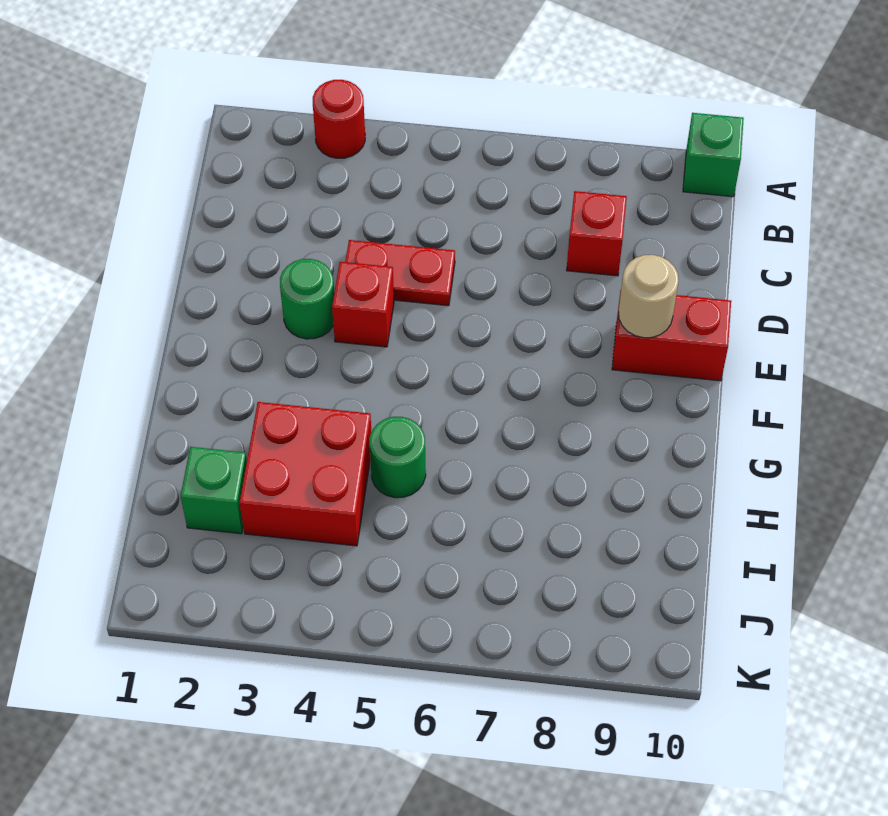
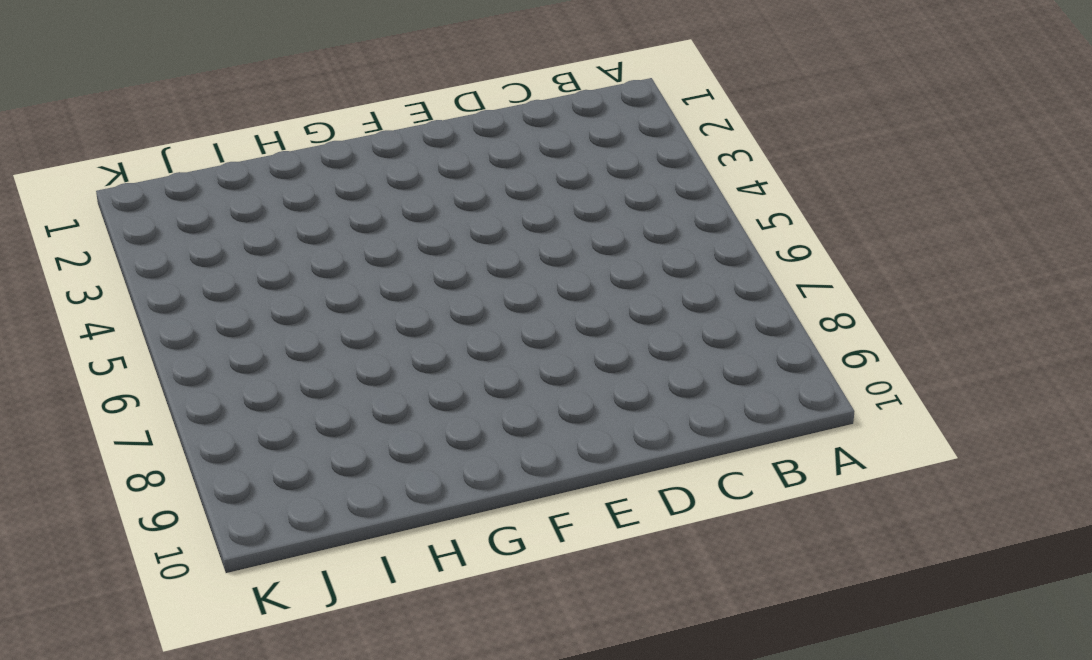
none -> red round brick A3 level 1
none -> green brick A10 level 1

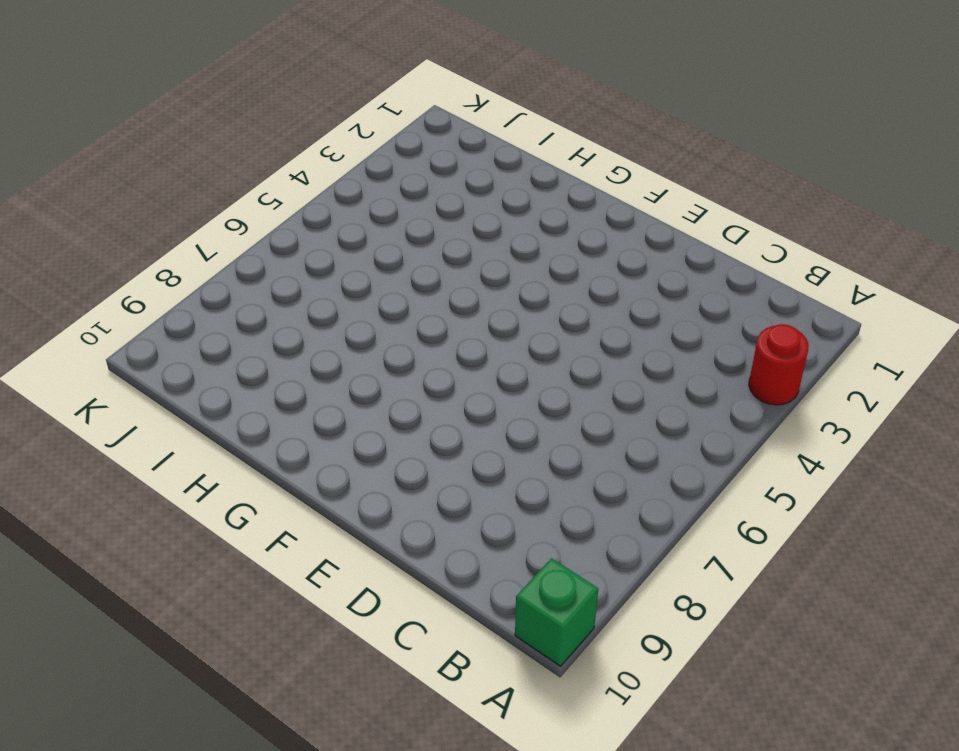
none -> red brick C8 level 1
none -> red plate D4:D5 level 1

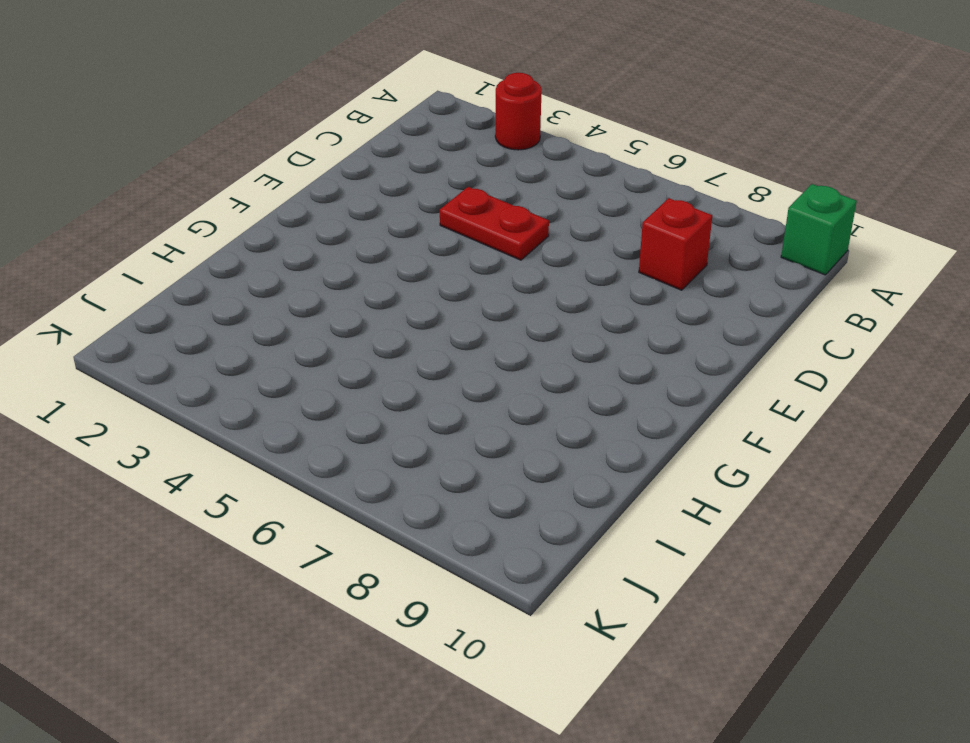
none -> green round brick E3 level 1
none -> red brick E4 level 1

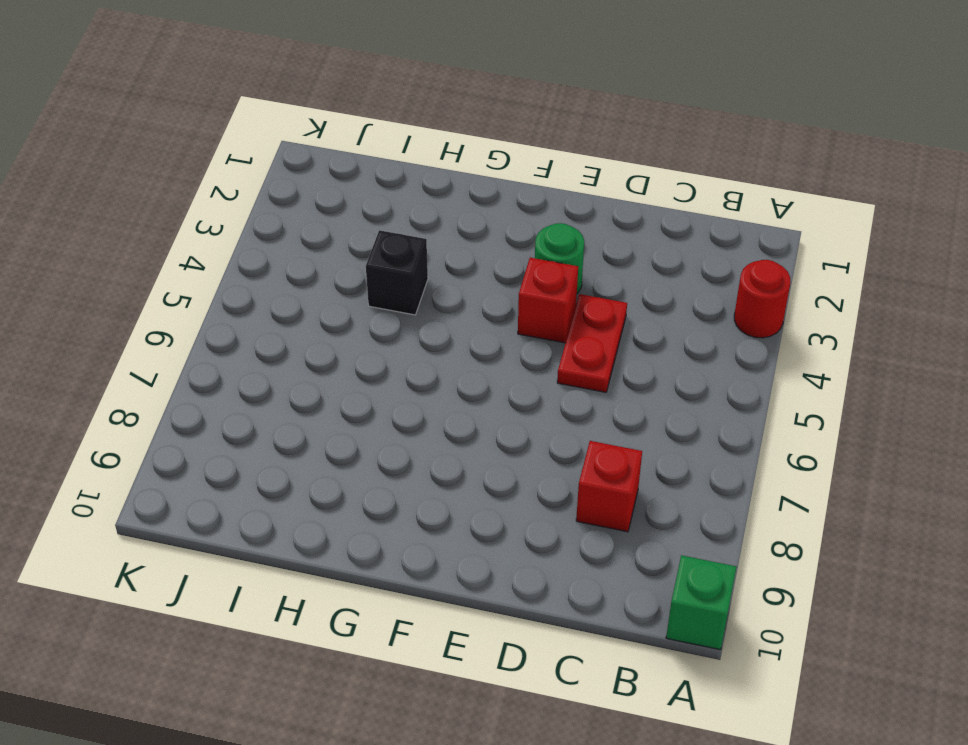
black brick H4 level 1 -> red brick H3:I4 level 1
none -> red brick E9:E10 level 1
none -> green round brick H5 level 1

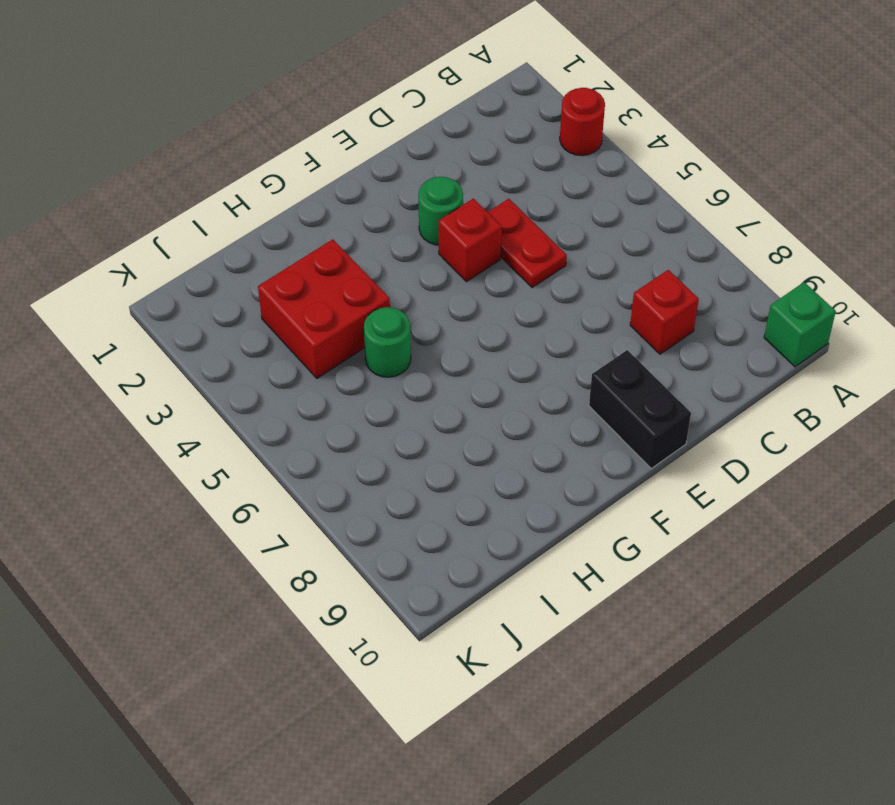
black brick E9:E10 level 1 -> red brick E9:E10 level 1
none -> green brick I2 level 1
none -> tan round brick E9 level 2

